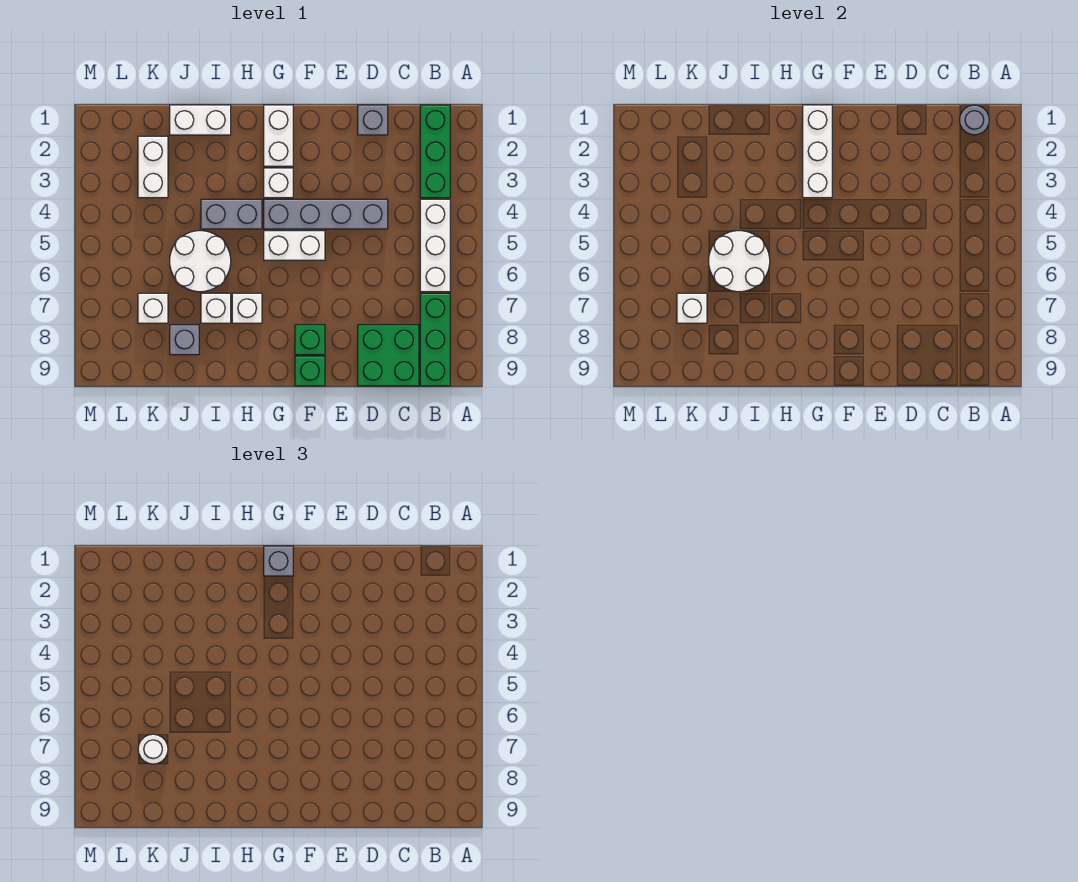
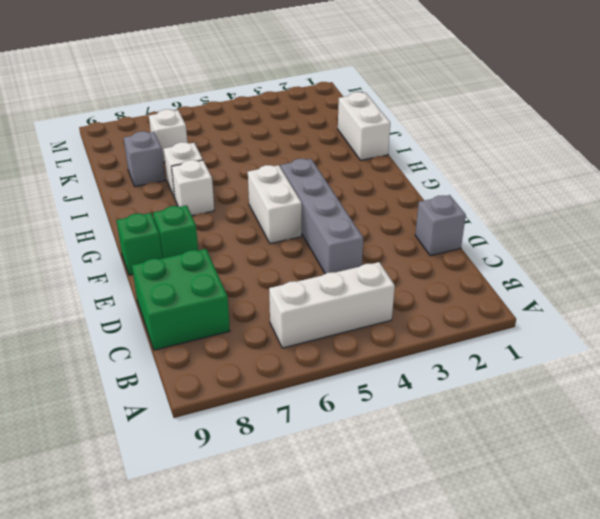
none -> green brick B1:B3 level 1
none -> green brick B7:B9 level 1
none -> white brick G1:G2 level 1

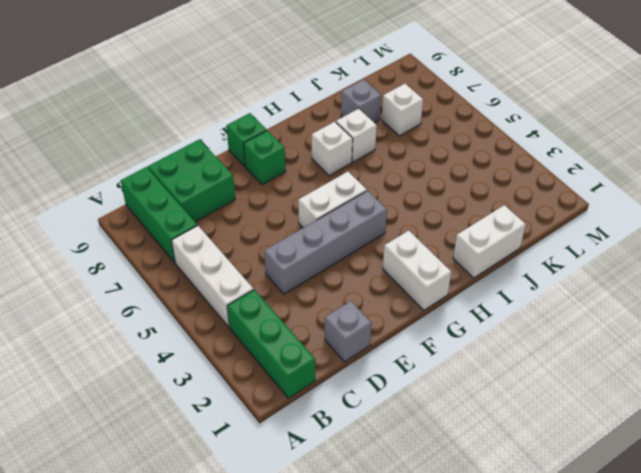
none -> white brick G3 level 1
none -> grey brick H4:I4 level 1
none -> white round brick I5:J6 level 1

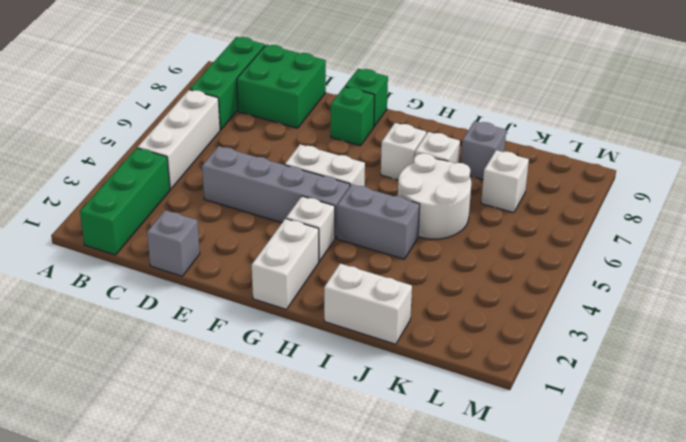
none -> white brick K2:K3 level 1
none -> grey round brick B1 level 2
none -> white brick G1:G3 level 2

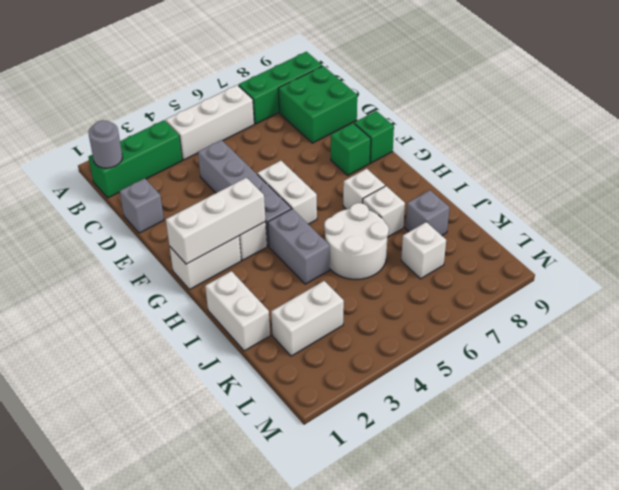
none -> white round brick I5:J6 level 2
none -> white brick K7 level 2
none -> grey brick G1 level 3

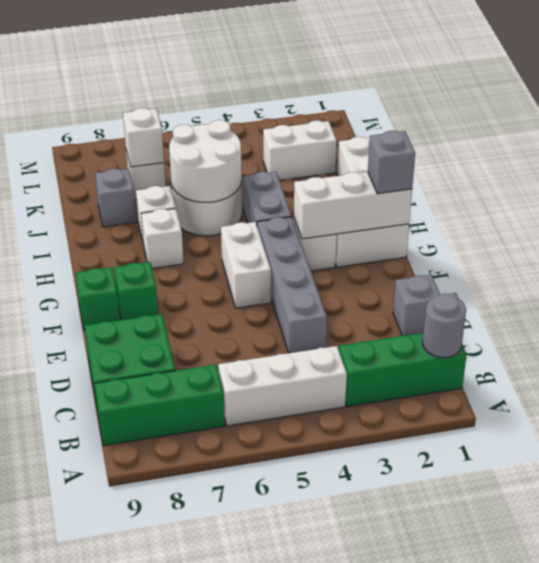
none -> white round brick K7 level 3

